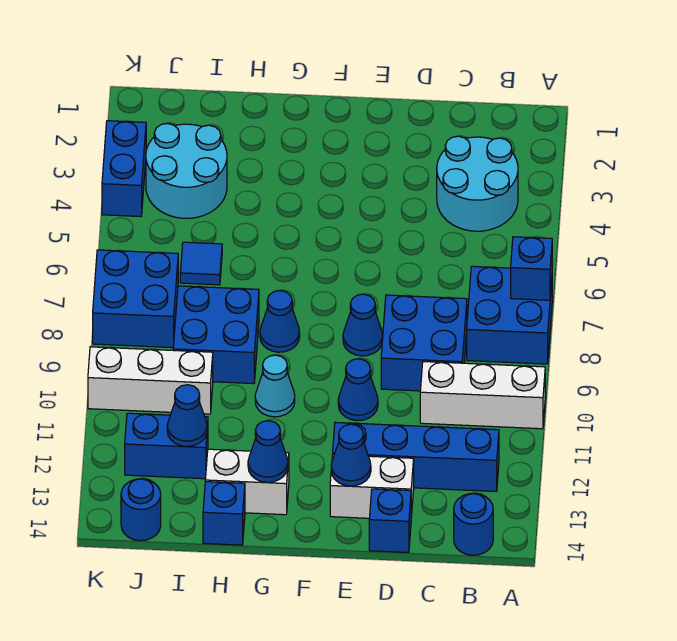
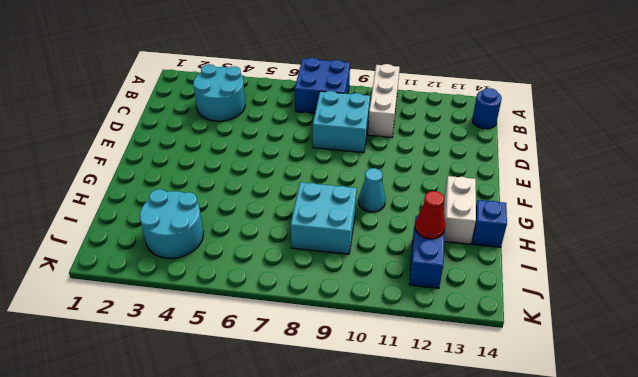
cyan brick C8:D9 level 1 -> blue brick C8:D9 level 1
cyan brick H8:I9 level 1 -> blue brick H8:I9 level 1
red cone I12 level 2 -> blue cone I12 level 2
none -> blue brick B12:E12 level 1
none -> white brick D13:E13 level 1
none -> blue brick D14 level 1

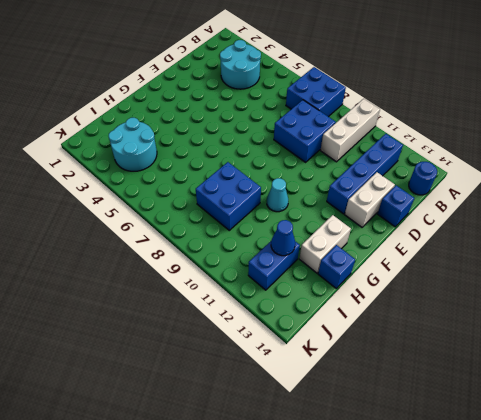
none -> blue cone E8 level 1
none -> blue cone E10 level 1
none -> blue cone G8 level 1

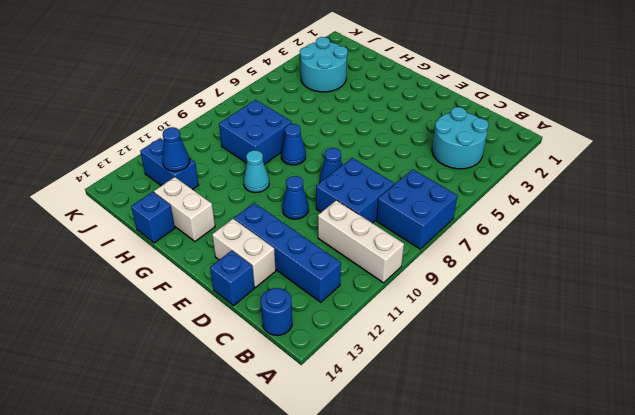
none -> blue tile I6 level 1
none -> white brick I10:K10 level 1
none -> blue brick J7:K8 level 1

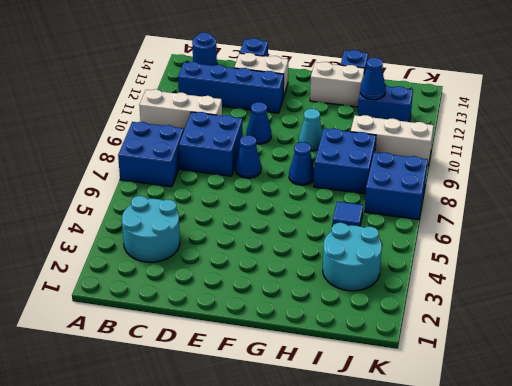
none -> blue round brick J14 level 1
none -> blue brick K3:K4 level 1
none -> blue brick A7 level 2

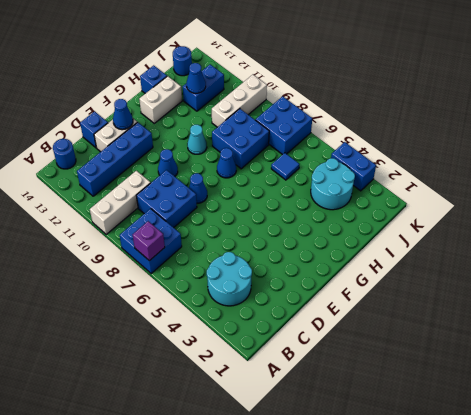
purple brick A7 level 2 -> blue brick A7 level 2
none -> blue cone G13 level 2

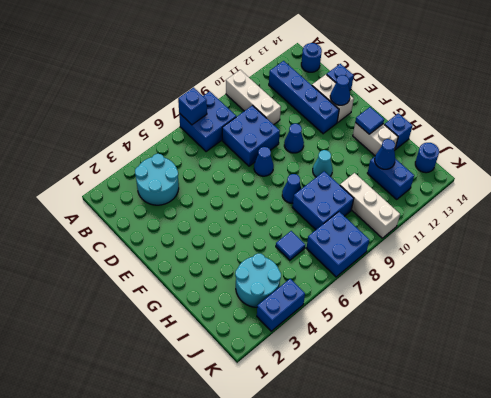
blue tile G13 level 2 -> blue cone G13 level 2

